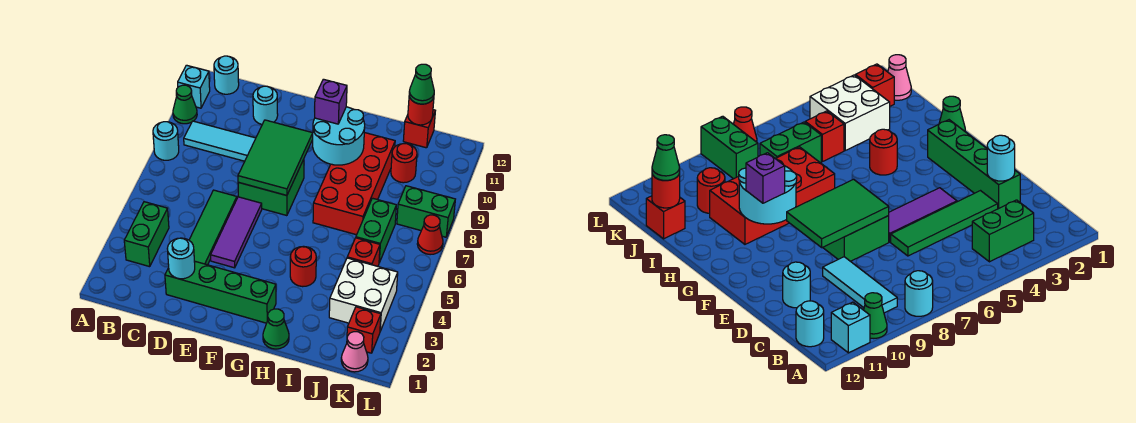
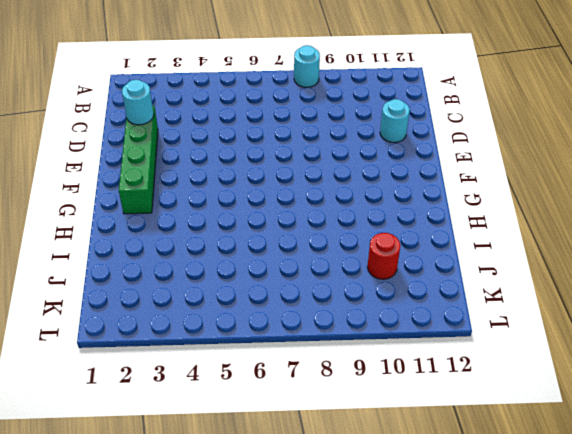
none -> green cone A10 level 1
none -> cyan brick A11 level 1
none -> green brick B3:B4 level 1

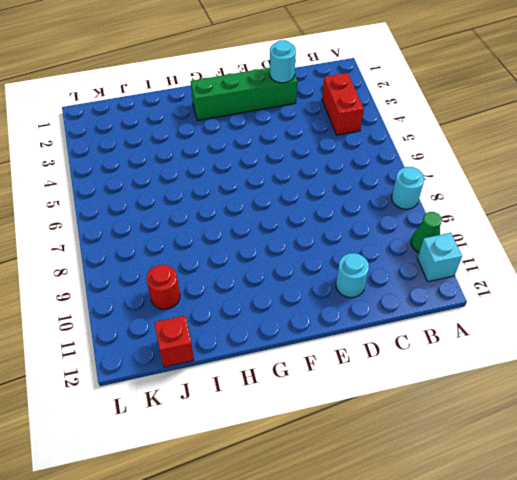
red brick B3:B4 level 1 -> green brick B3:B4 level 1
none -> cyan tile B9:D9 level 1
none -> cyan round brick B12 level 1
none -> green tile D3:D6 level 1

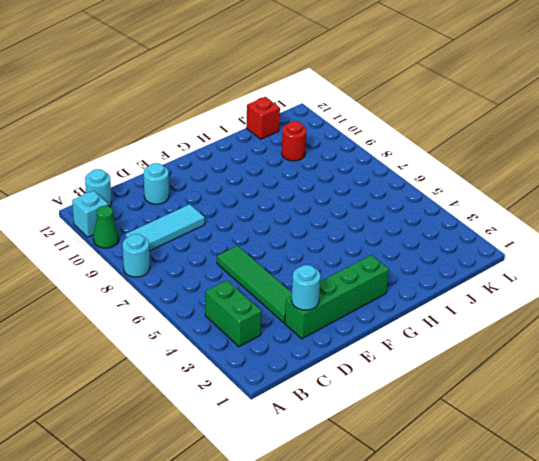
none -> purple tile E4:E6 level 1
none -> green brick E7:F8 level 1
none -> green cone H1 level 1

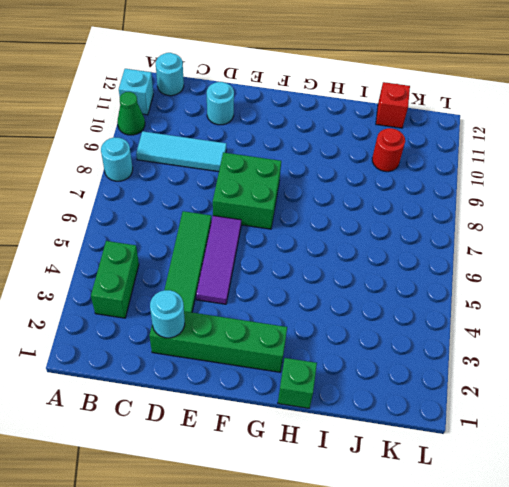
green brick H1 level 1 -> green cone H1 level 1
none -> red round brick H4 level 1
none -> red brick H7:I10 level 1
none -> white brick J3:K4 level 1

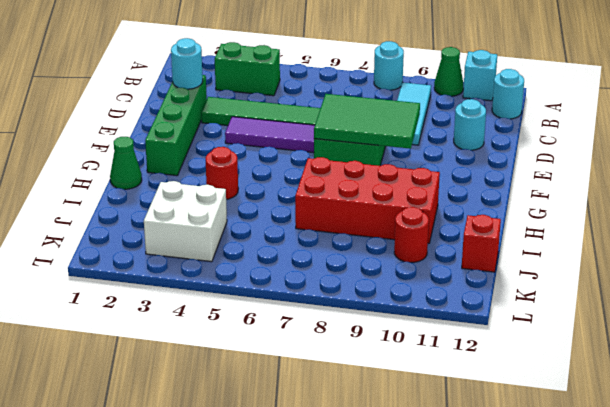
none -> red brick J5 level 1
none -> green brick J6:J7 level 1
none -> pink cone K1 level 1

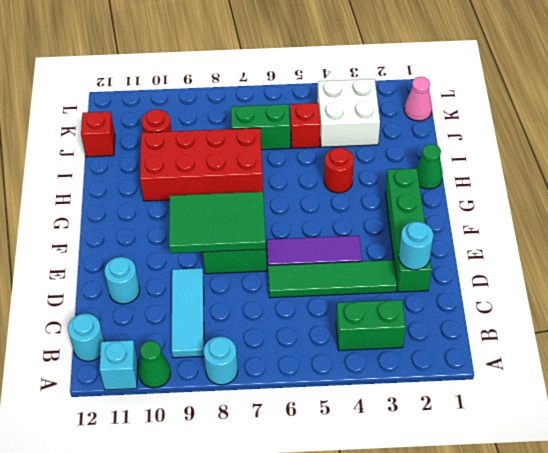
none -> red brick K2 level 1
none -> green brick K8:L8 level 1
none -> red cone L7 level 1

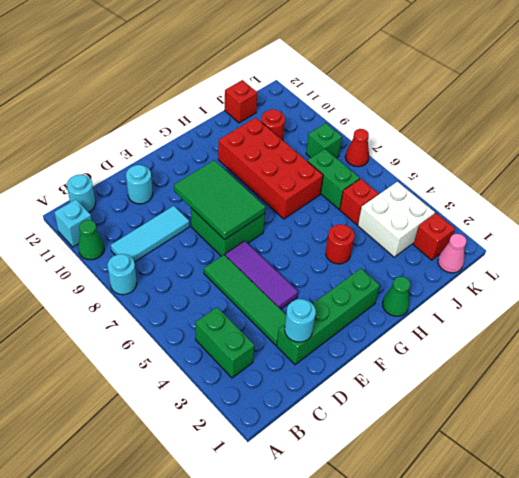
green brick K8 level 1 -> green brick K8:L8 level 1
none -> cyan round brick G9:H10 level 2
none -> red round brick J12 level 2
none -> purple brick G10 level 3

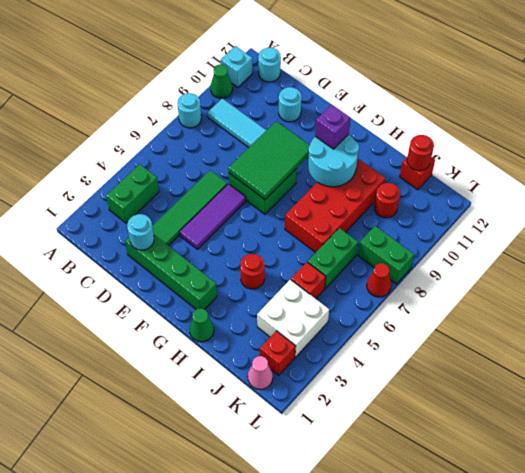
none -> green cone J12 level 3

